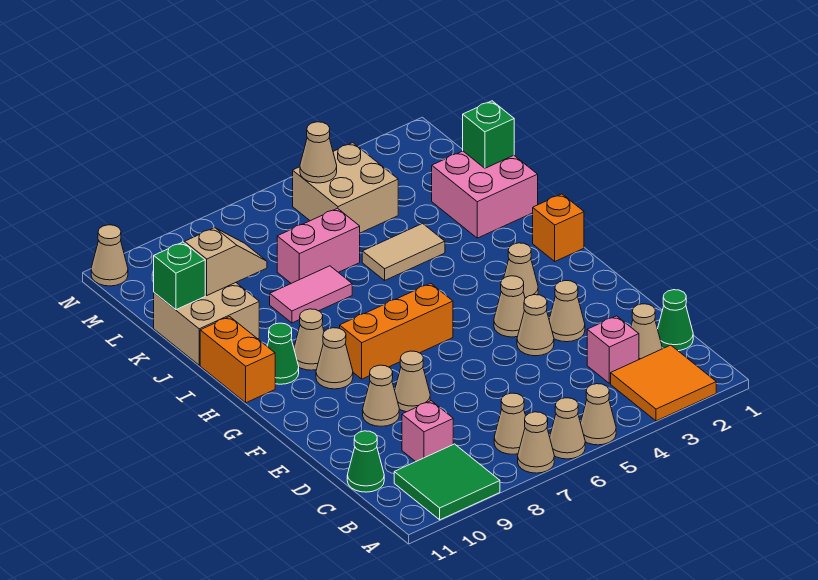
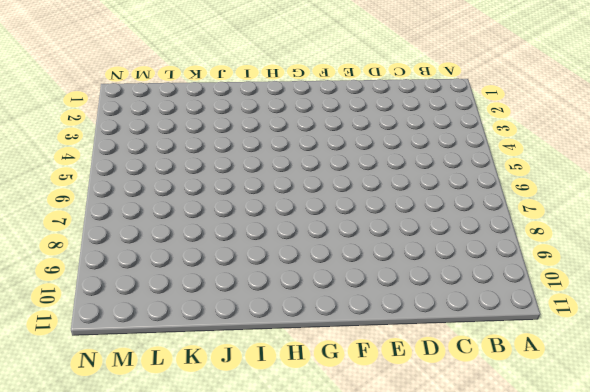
none -> orange tile A2:B3 level 1
none -> tan cone A5 level 1
none -> tan cone A6 level 1
none -> tan cone A7 level 1

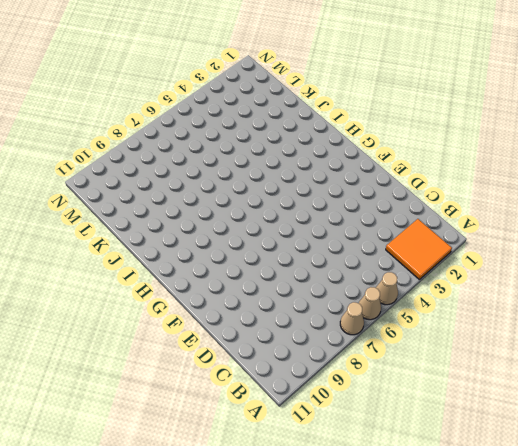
none -> green tile A9:B10 level 1
none -> tan cone B7 level 1
none -> green cone C1 level 1
none -> tan cone C2 level 1

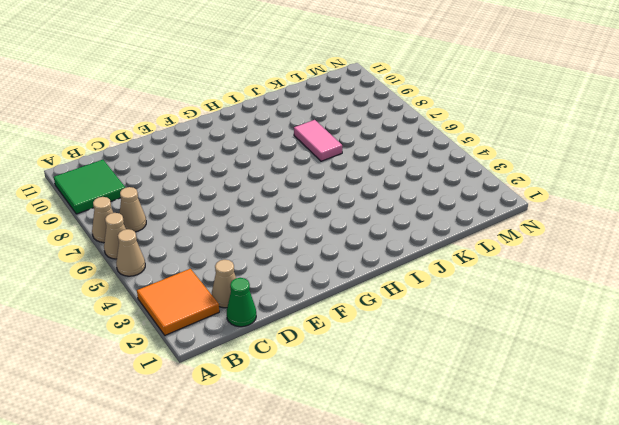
none -> pink brick C3 level 1
none -> pink brick C9 level 1
none -> green cone C11 level 1
none -> tan cone E3 level 1

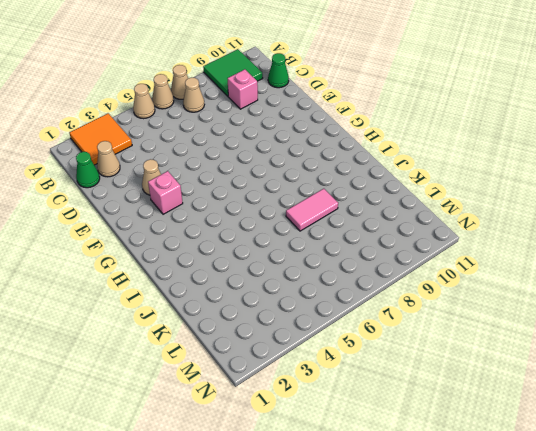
pink brick F3 level 1 -> pink brick C3 level 1
none -> tan cone E4 level 1
none -> tan cone E8 level 1
none -> tan cone E9 level 1
none -> tan cone F4 level 1

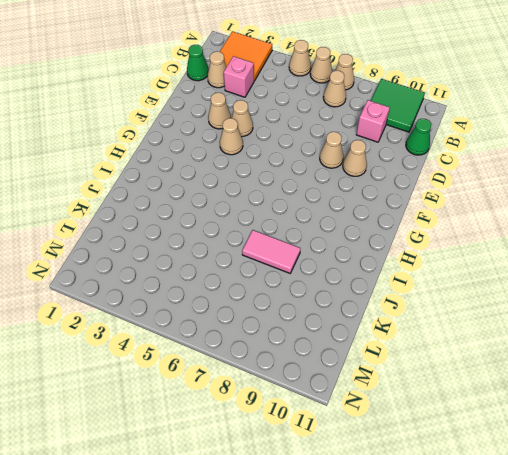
none -> tan cone G3 level 1
none -> orange brick G6:G8 level 1
none -> tan cone G9 level 1
none -> orange brick H1 level 1

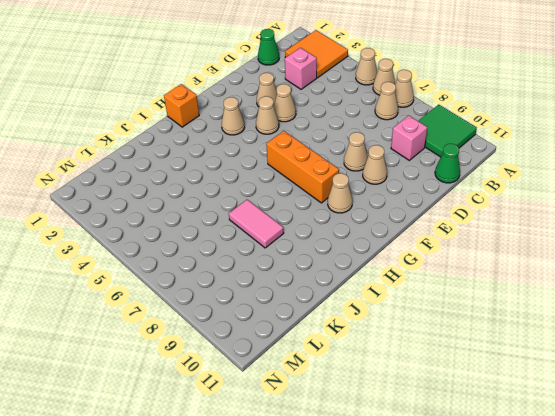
none -> tan cone C2 level 1
none -> tan cone H9 level 1
none -> green cone H10 level 1
none -> orange brick H11:I11 level 1

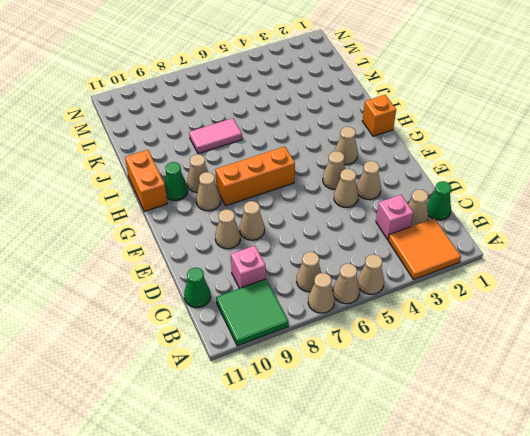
none -> pink brick J1:K2 level 1
none -> tan tile J4:J5 level 1
none -> tan brick J10:K11 level 1
none -> pink brick K6:K7 level 1

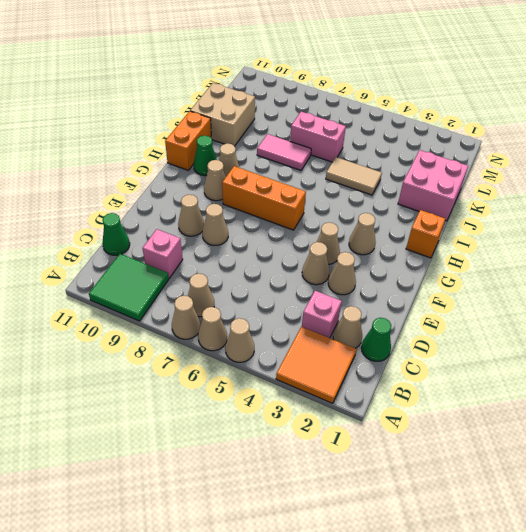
none -> tan brick L4:M5 level 1
none -> tan cone N11 level 1
none -> green brick K1 level 2
none -> tan slope K9:K10 level 2 top 10

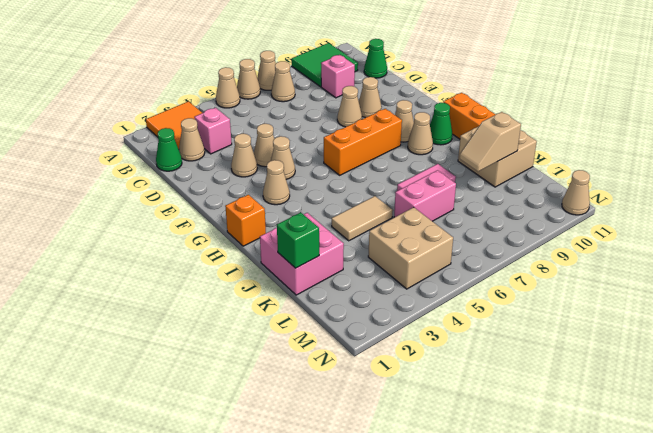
none -> green brick K11 level 2
none -> tan cone M5 level 2

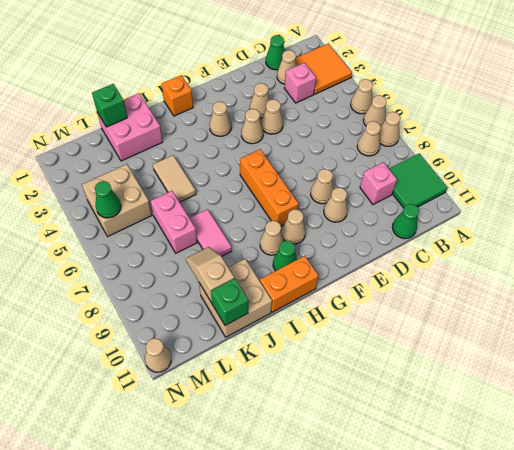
green cone M5 level 2 -> tan cone M5 level 2

